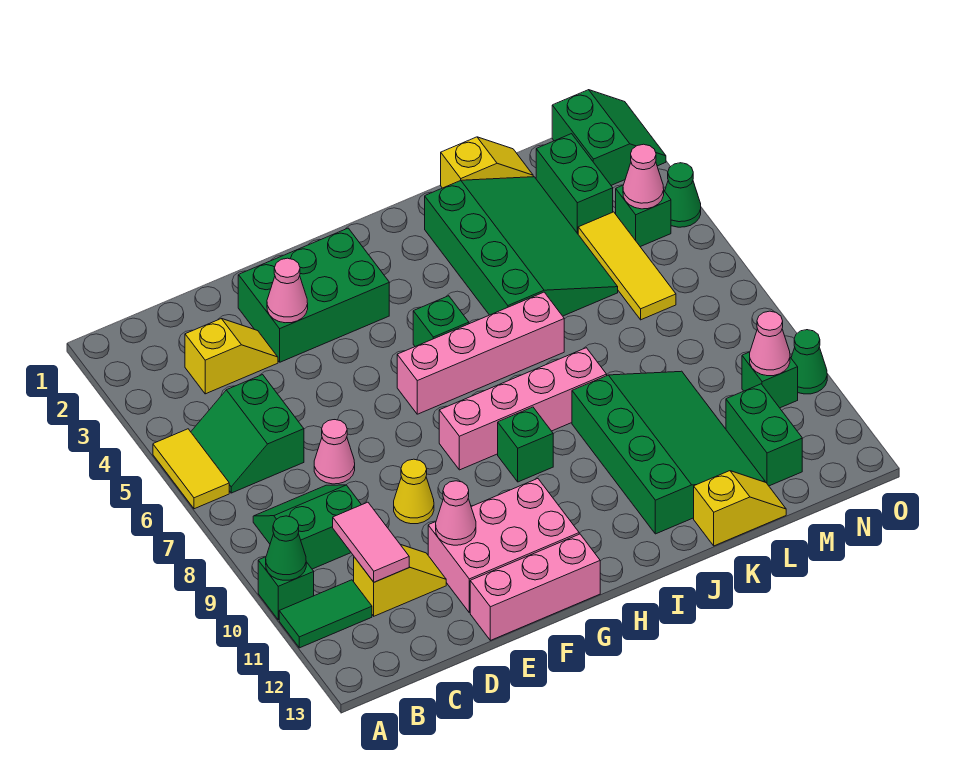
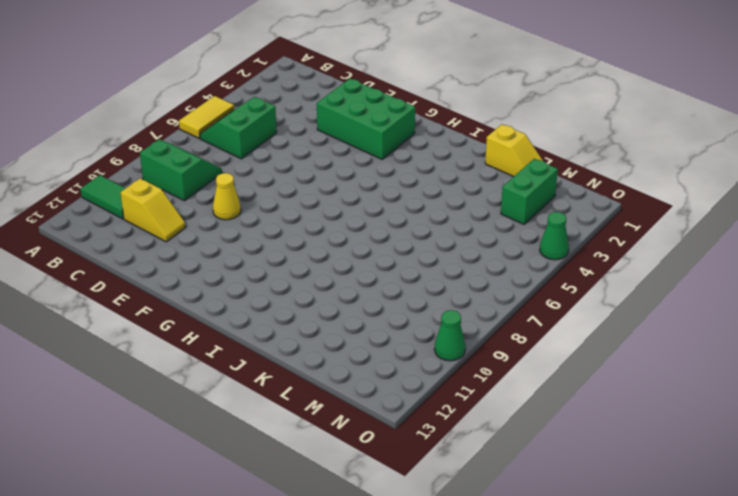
none -> green brick A10 level 1
none -> yellow slope C3:D3 level 1 top C
none -> pink cone D7 level 1
none -> pink brick E11:G12 level 1

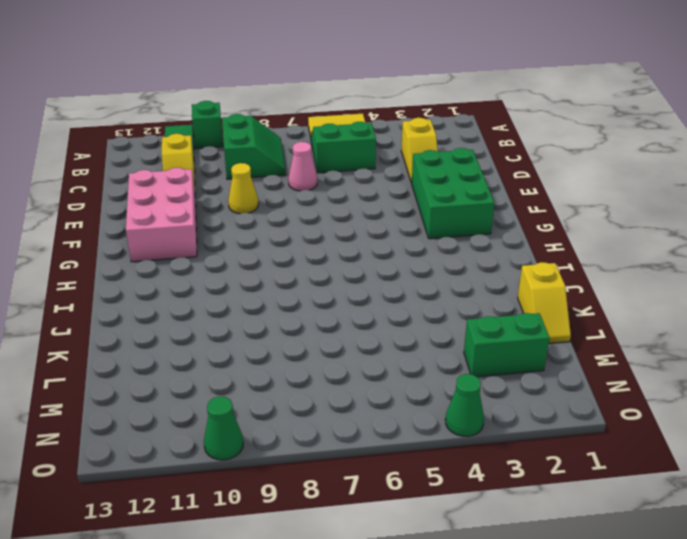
none -> pink brick E13:G13 level 1
none -> pink brick G6:J6 level 1
none -> pink brick G8:J8 level 1
none -> green brick H5 level 1

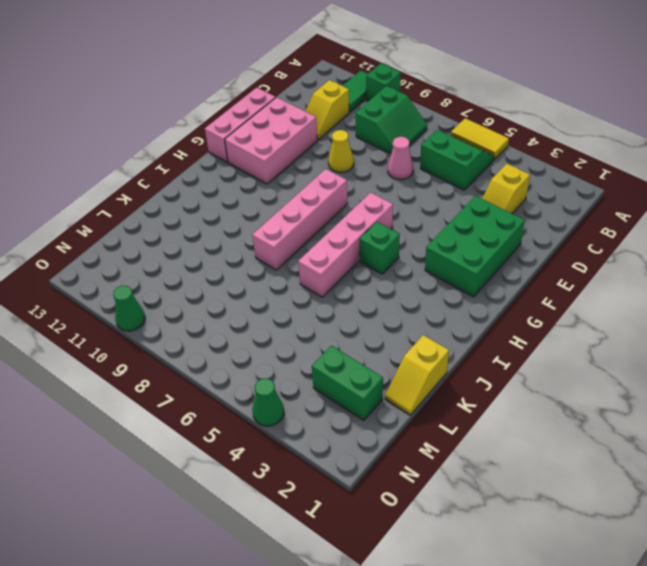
none -> green brick H9 level 1
none -> green slope J2:L5 level 1 top J
none -> green slope J9:L12 level 1 top J
none -> yellow slope K13:L13 level 1 top K

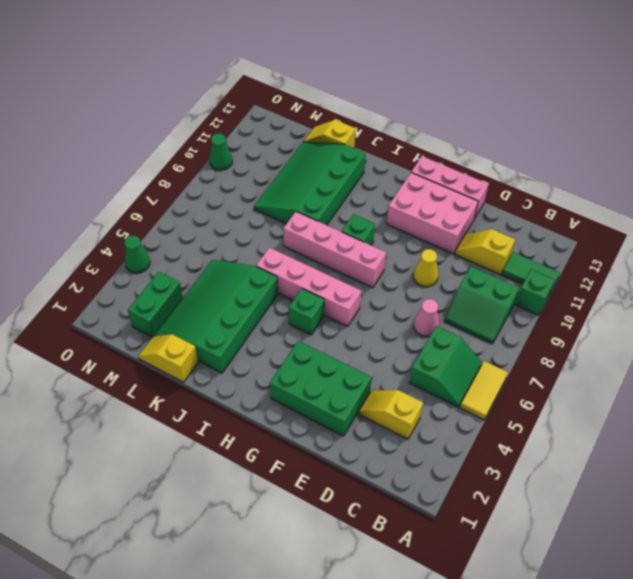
none -> yellow tile M4:M6 level 1
none -> green brick M11:M12 level 1
none -> green slope N1:O2 level 1 top N
none -> green brick N4 level 1

